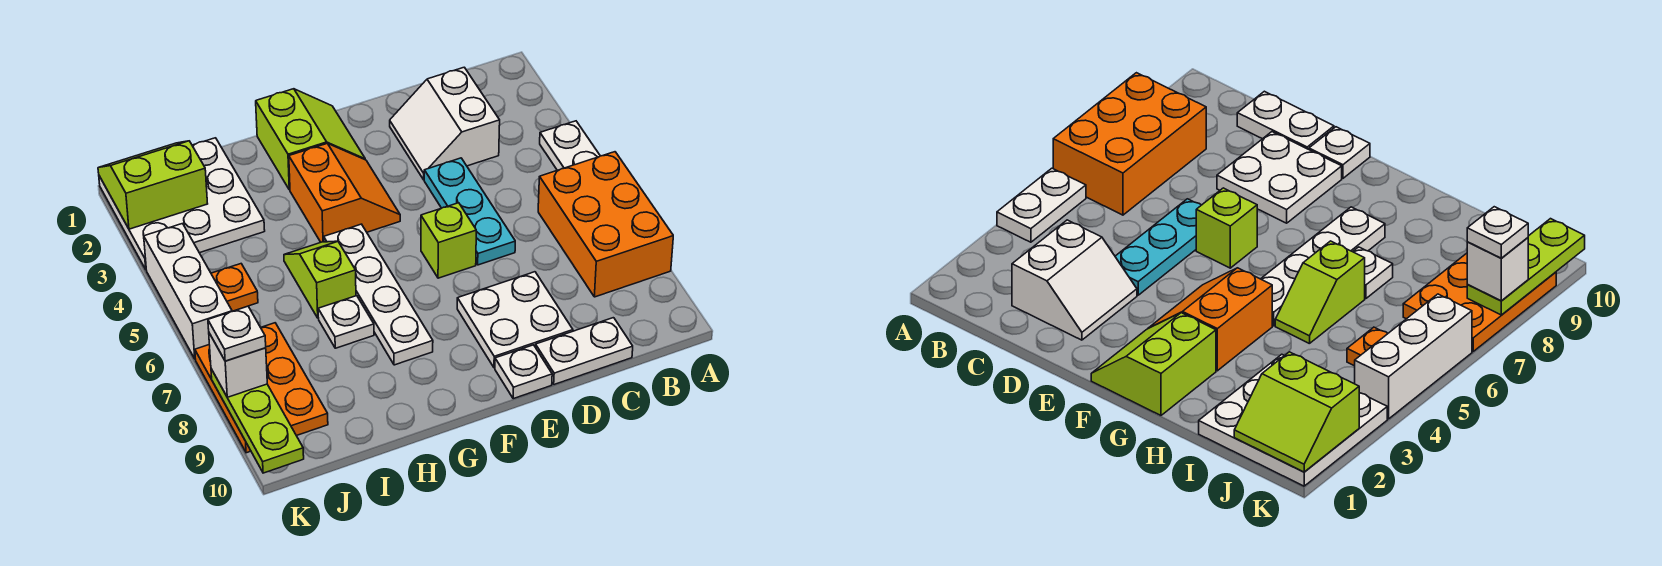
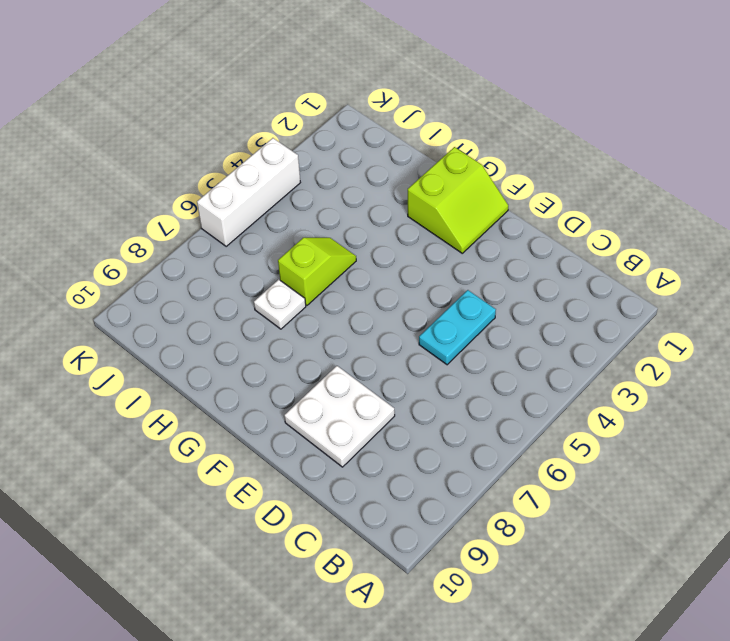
cyan plate D4:D5 level 1 -> cyan plate D4:D6 level 1
none -> white plate A4:A5 level 1
none -> orange brick A6:B8 level 1
none -> white slope C2:D3 level 1 top C

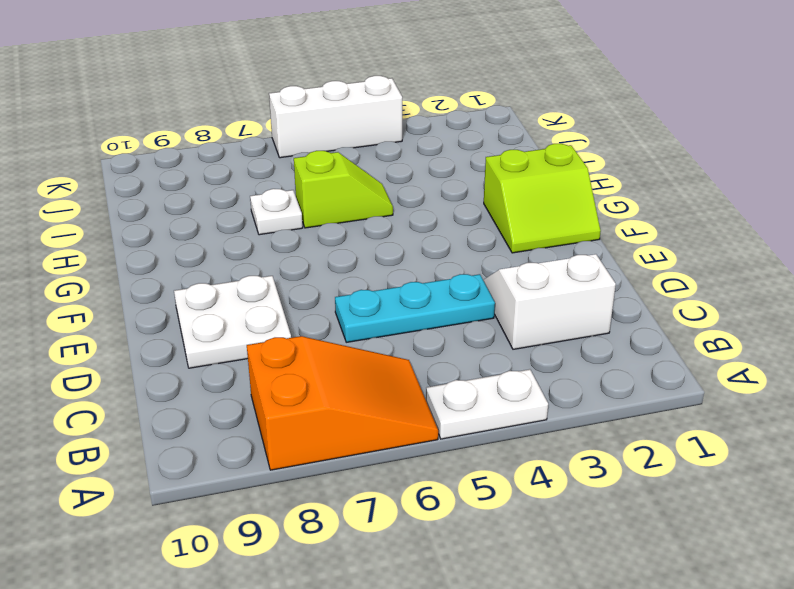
orange slope A6:B8 level 1 top 8 -> orange brick A6:B8 level 1
none -> white plate C10:D10 level 1
none -> lime brick E6 level 1
none -> white plate E10 level 1

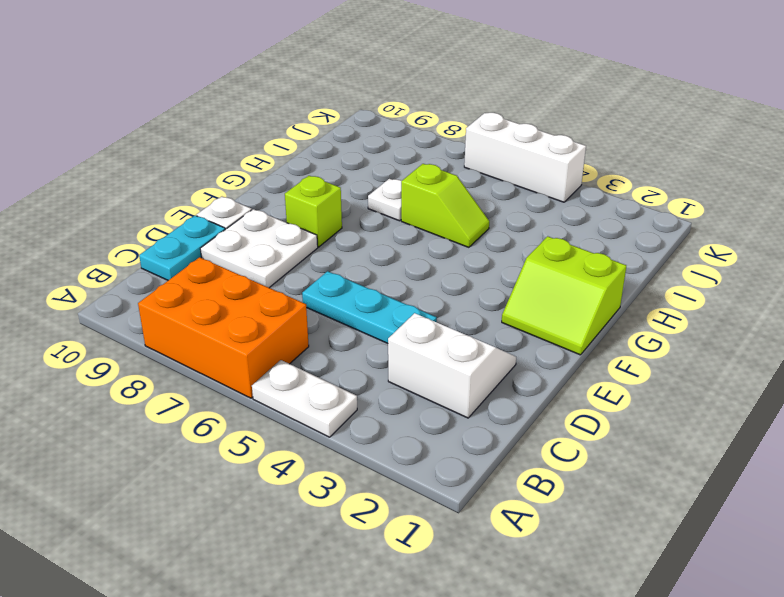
cyan plate C10:D10 level 1 -> white plate C10:D10 level 1
lime brick F8 level 1 -> lime brick E6 level 1
none -> orange slope F3:G4 level 1 top G
none -> white plate G5:G8 level 1
none -> white plate I1:K3 level 1

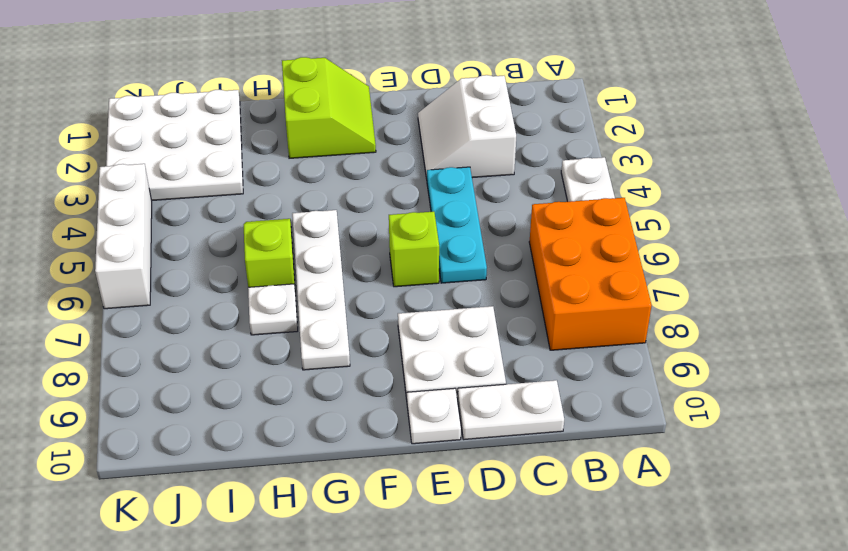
none -> orange slope F3:G4 level 1 top G
none -> orange plate J5 level 1
none -> orange plate J7:K9 level 1

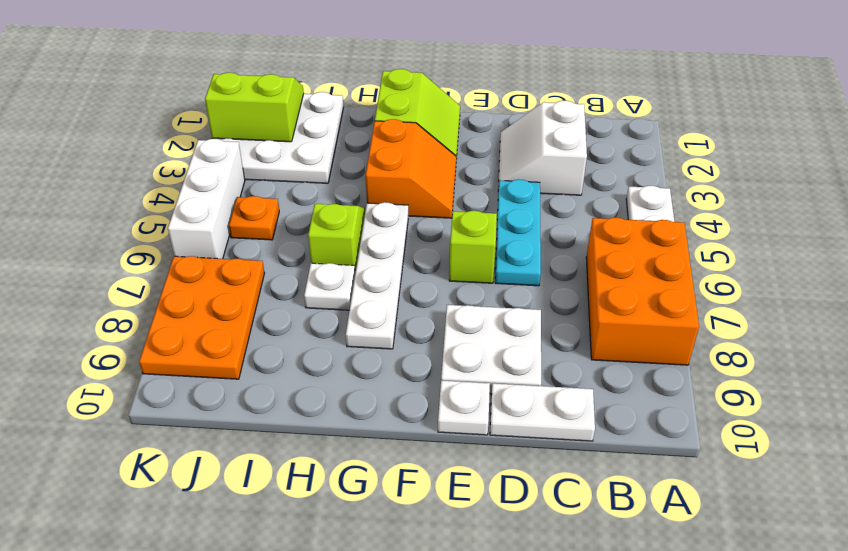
none -> lime plate K8:K10 level 2
none -> white brick K8 level 3
none -> white plate K8 level 4

